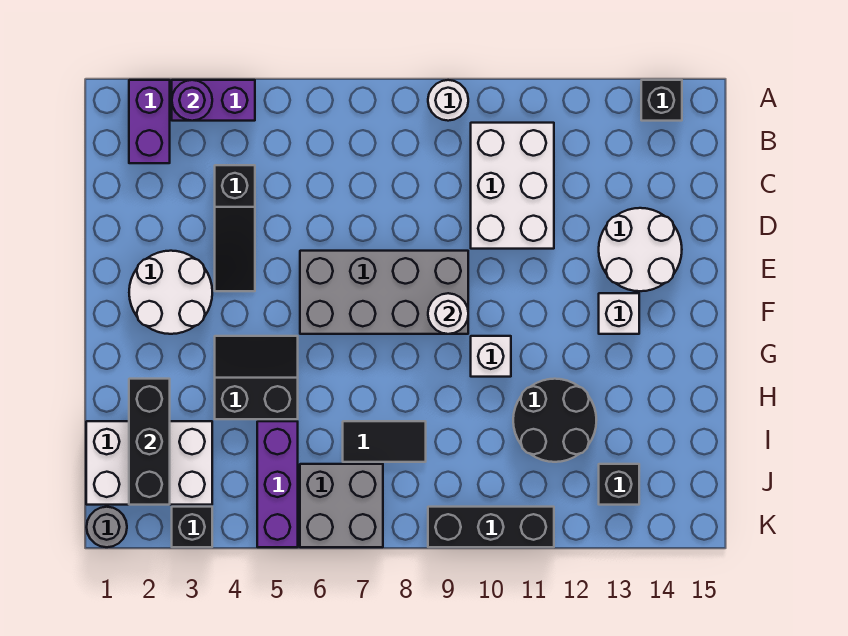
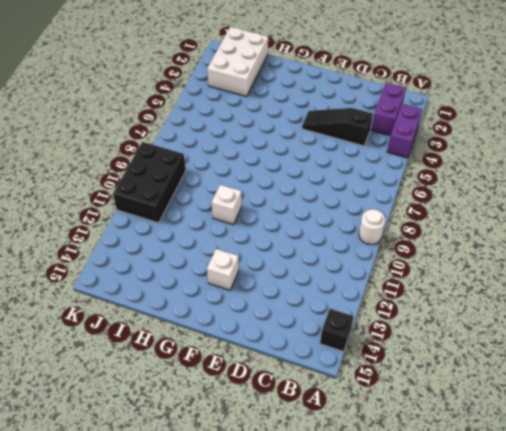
purple brick B2:B3 level 1 -> purple brick A2:B2 level 1
black brick J9:K11 level 1 -> black brick K9:K11 level 1
none -> white brick B10:D11 level 1
none -> white round brick D13:E14 level 1
none -> white round brick E2:F3 level 1

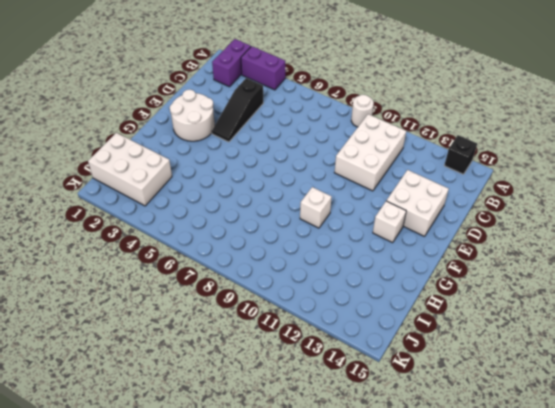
white brick D13:E14 level 1 -> white round brick D13:E14 level 1
none -> grey brick E6:F9 level 1
none -> black slope G4:H5 level 1 top H
none -> black round brick H11:I12 level 1

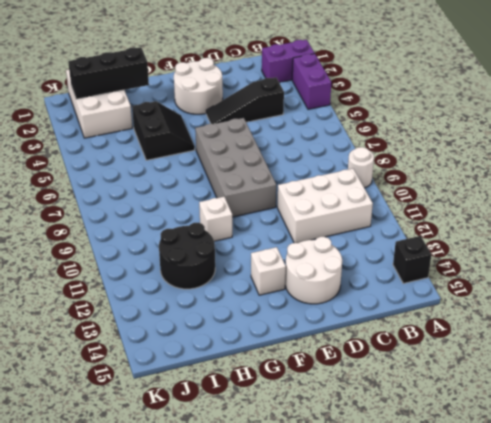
none -> purple brick I5:K5 level 1
none -> black tile I7:I8 level 1
none -> grey brick J6:K7 level 1

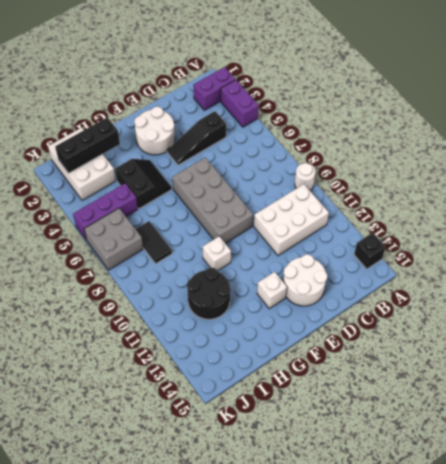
none -> black brick J13 level 1
none -> grey round brick K1 level 1
none -> black brick K3 level 1

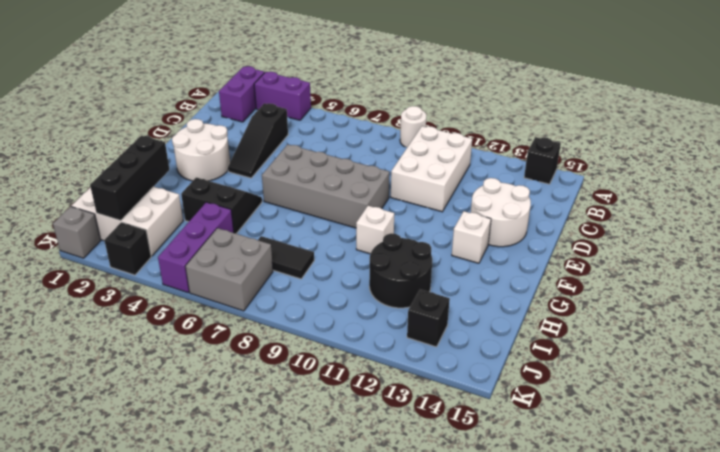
grey brick K1 level 1 -> grey round brick K1 level 1
none -> black brick K9:K11 level 1
none -> purple round brick A3 level 2
none -> white round brick F9 level 2

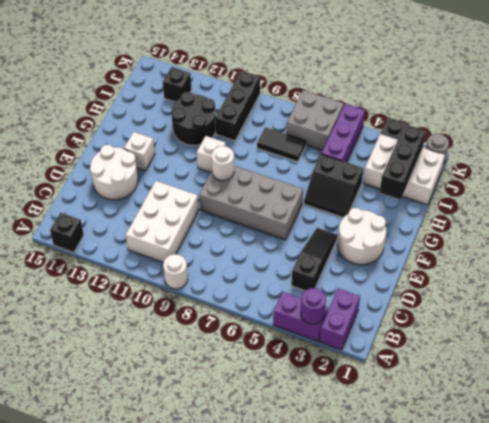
black brick I10:K10 level 1 -> black brick K9:K11 level 1

